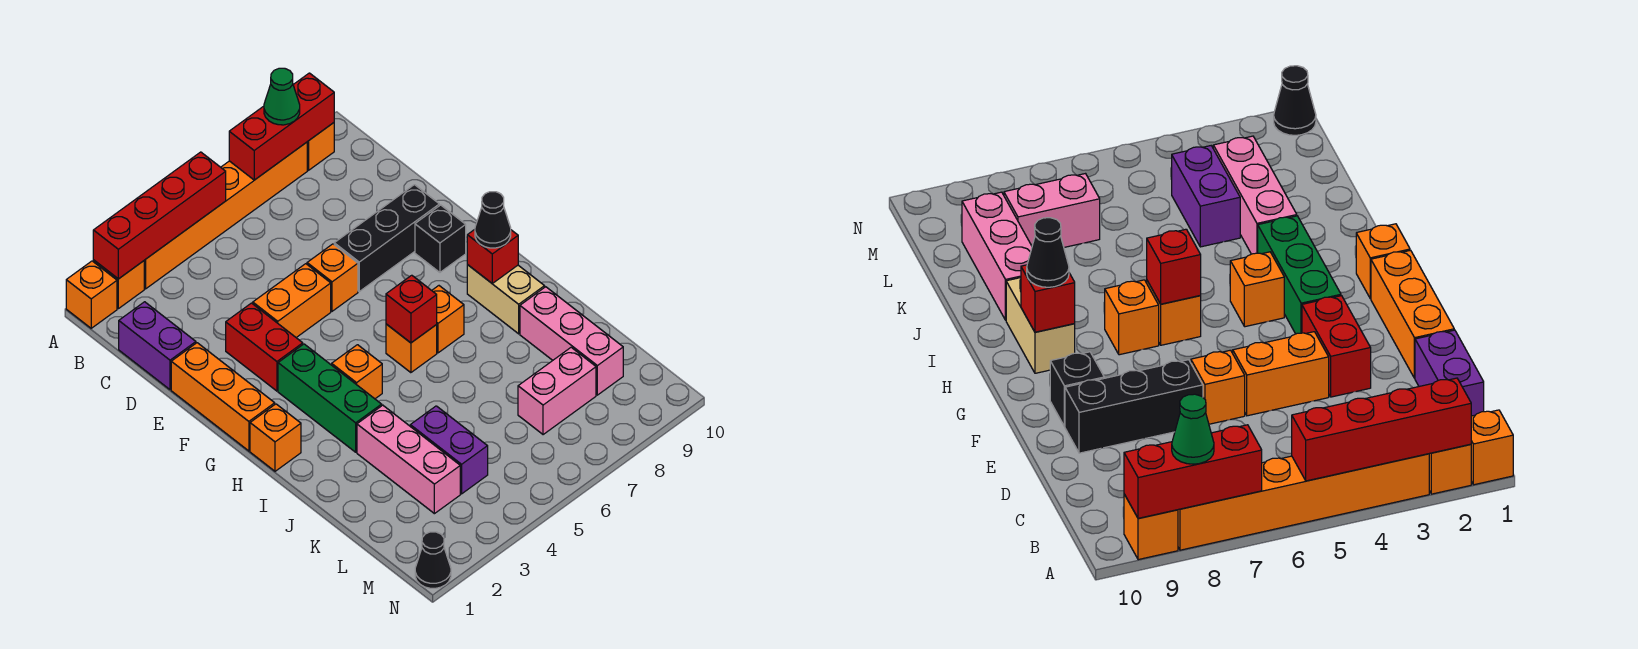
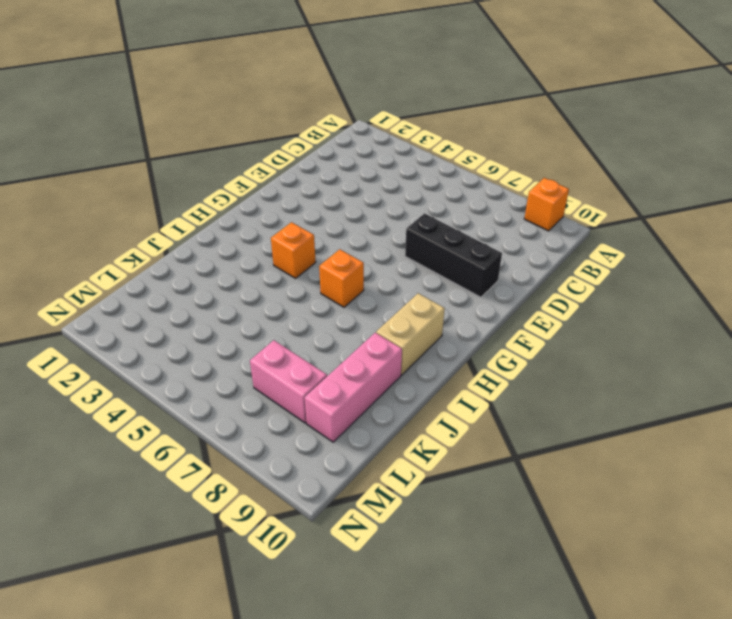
none -> orange brick A1 level 1
none -> orange brick A2 level 1
none -> orange brick A3:A8 level 1

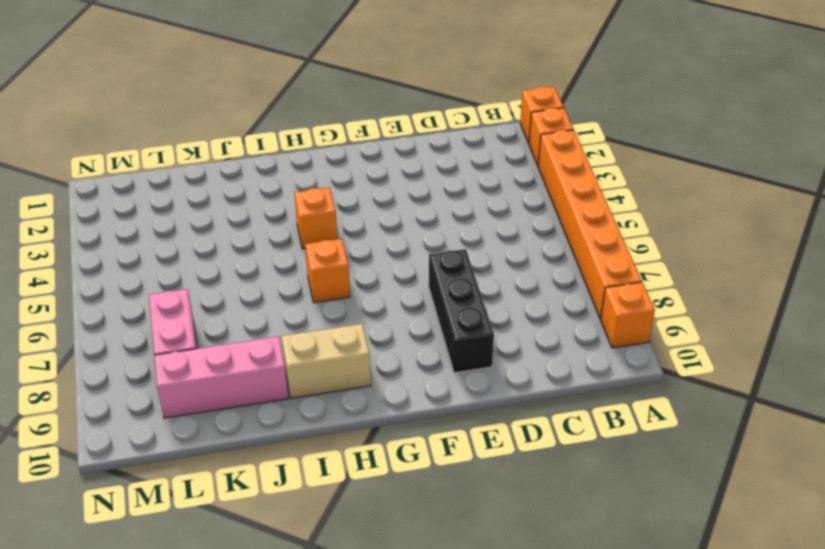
none -> purple brick C1:D1 level 1
none -> orange brick E1:G1 level 1
none -> red brick E3:F3 level 1

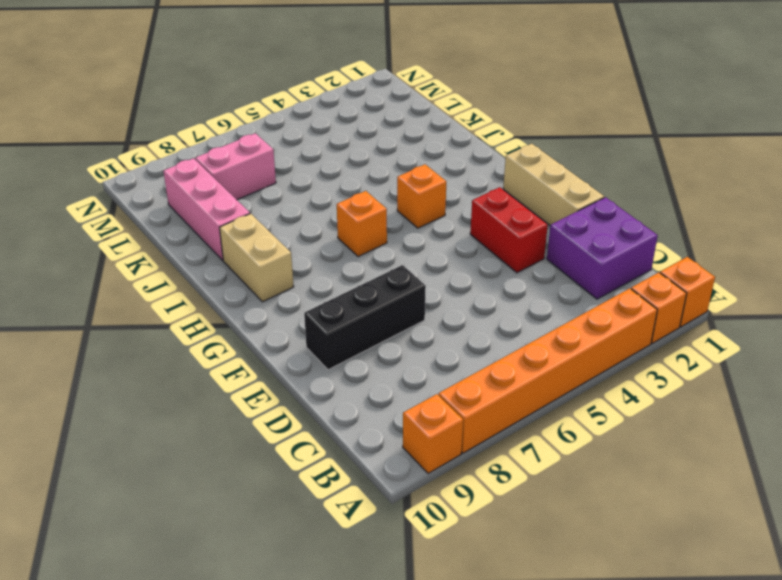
purple brick C1:D2 level 1 -> purple brick C1:D1 level 1
tan brick E1:G1 level 1 -> orange brick E1:G1 level 1
none -> orange brick E4:E5 level 1
none -> orange brick E6 level 1
none -> black brick F9 level 1

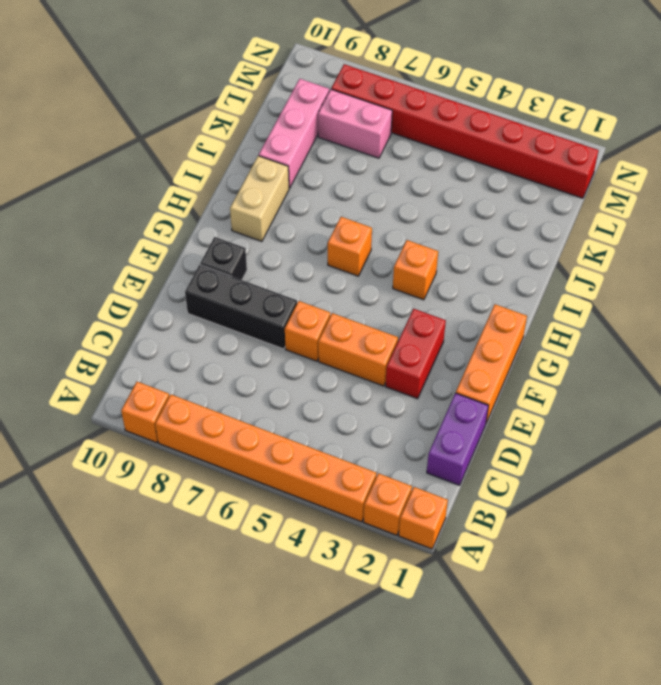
red brick M1:M8 level 1 -> none
none -> green brick G3:I3 level 1
none -> orange brick H1 level 1
none -> orange brick H7 level 1

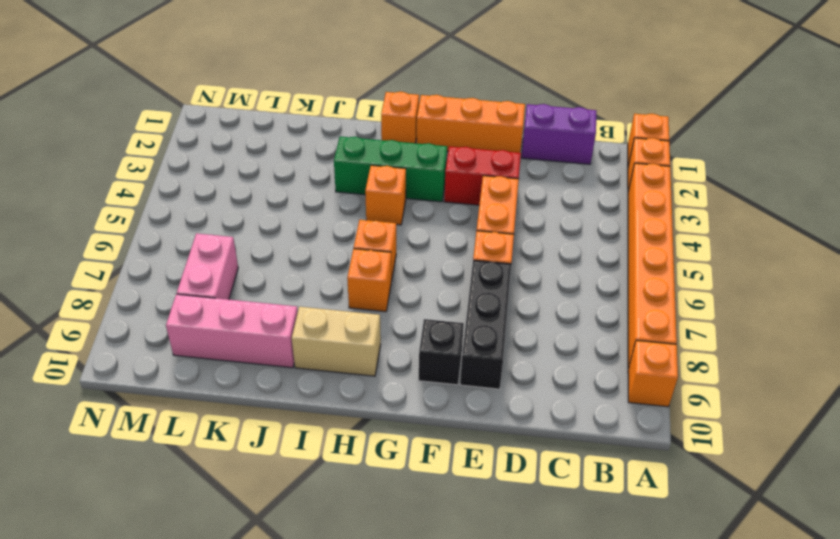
none -> pink brick J3:L3 level 1
none -> purple brick K4:L4 level 1
none -> black cone N1 level 1

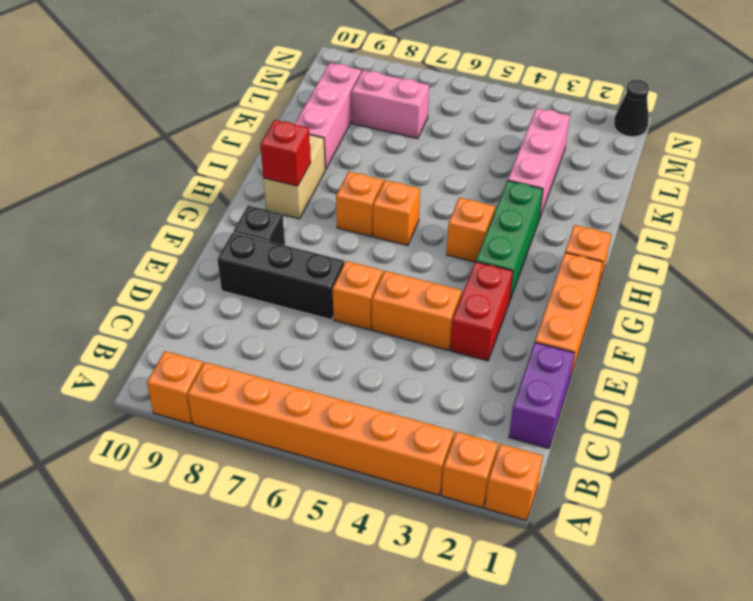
none -> purple brick K4:L4 level 1
none -> red brick A2:A5 level 2
none -> red brick A7:A9 level 2

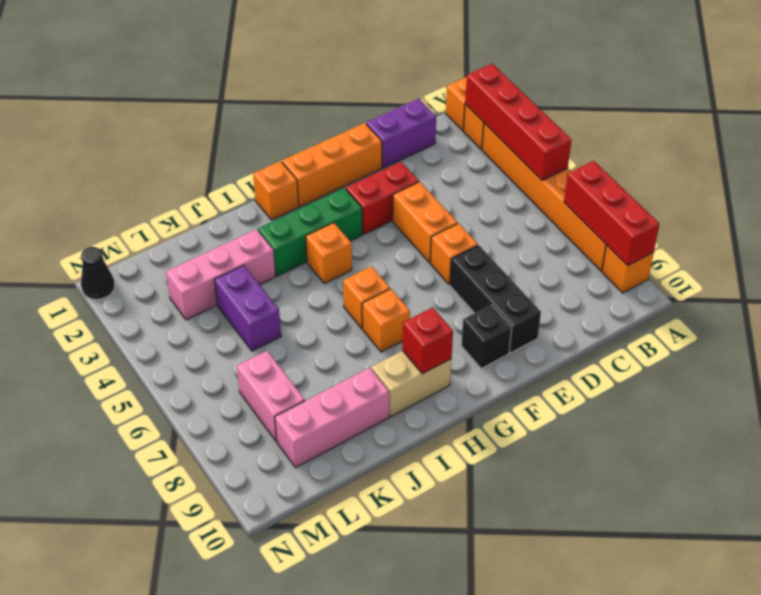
purple brick K4:K5 level 1 -> purple brick K4:L4 level 1
none -> red brick H6 level 2
none -> green cone A8 level 3
none -> black cone H9 level 3

